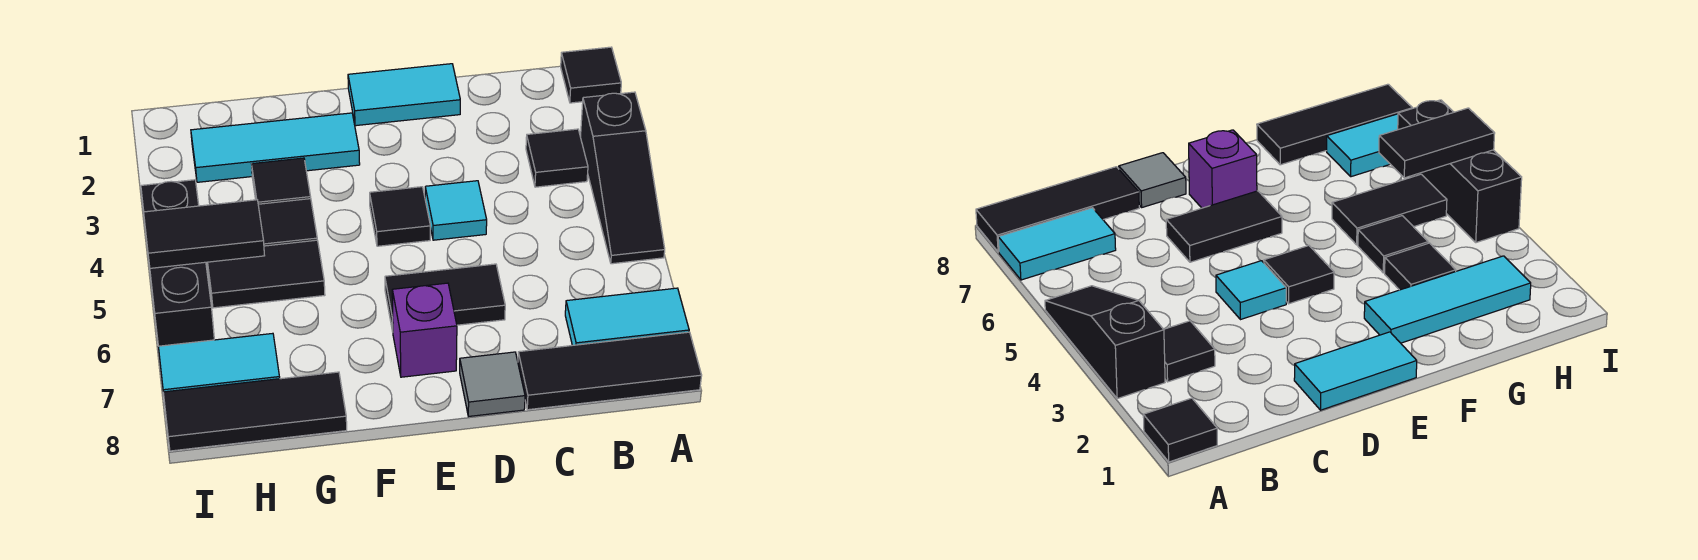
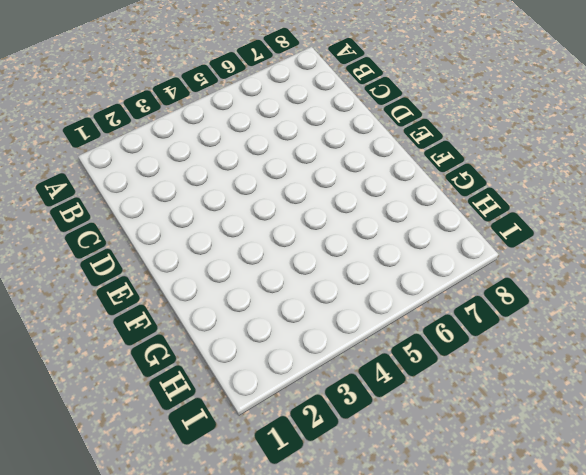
none -> black tile A1 level 1
none -> black slope A3:A5 level 1 top 3
none -> cyan tile A7:B7 level 1

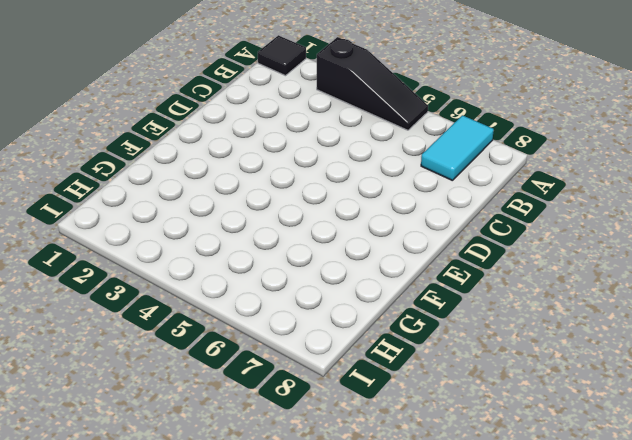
none -> black tile A8:C8 level 1
none -> black tile B3 level 1
none -> cyan tile D1:E1 level 1

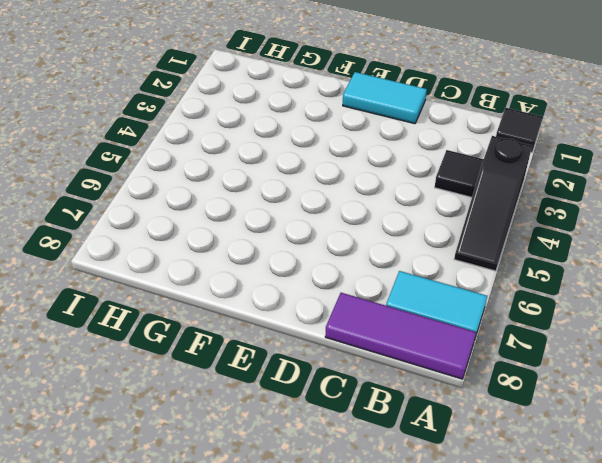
purple tile A8:C8 level 1 -> black tile A8:C8 level 1
none -> cyan tile D4 level 1
none -> black tile D6:E6 level 1
none -> grey tile D8 level 1

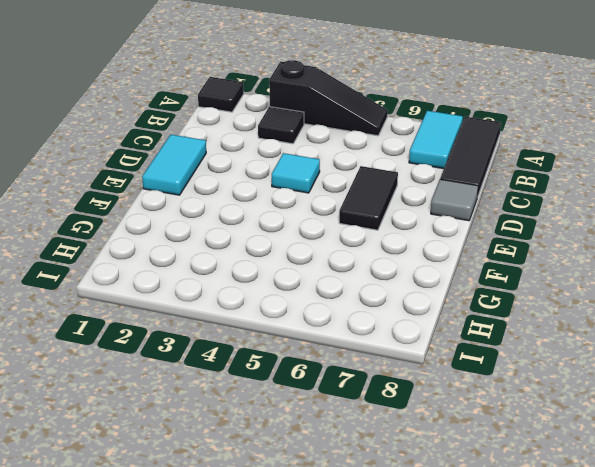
none -> black tile E4 level 1
none -> purple brick E7 level 1
none -> cyan tile F2:H2 level 1

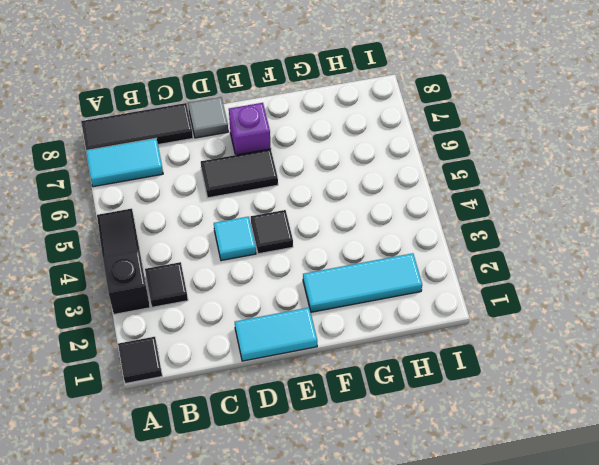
none -> black tile G3 level 1
none -> black tile G4 level 1
none -> black tile G5:H5 level 1

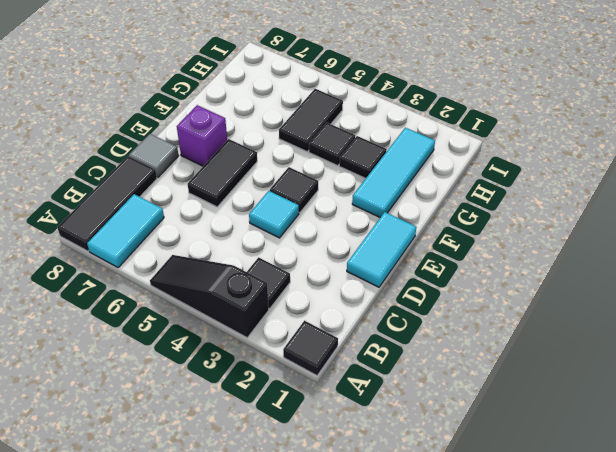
none -> black tile G8:I8 level 1
none -> cyan tile H7:I7 level 1
none -> black brick I4:I6 level 1

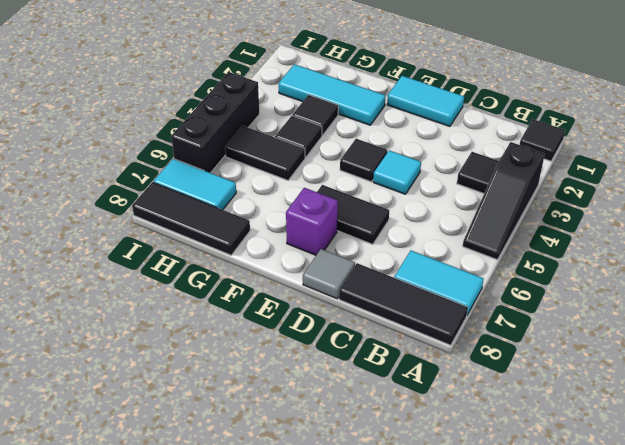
none -> black tile H5:I5 level 2

